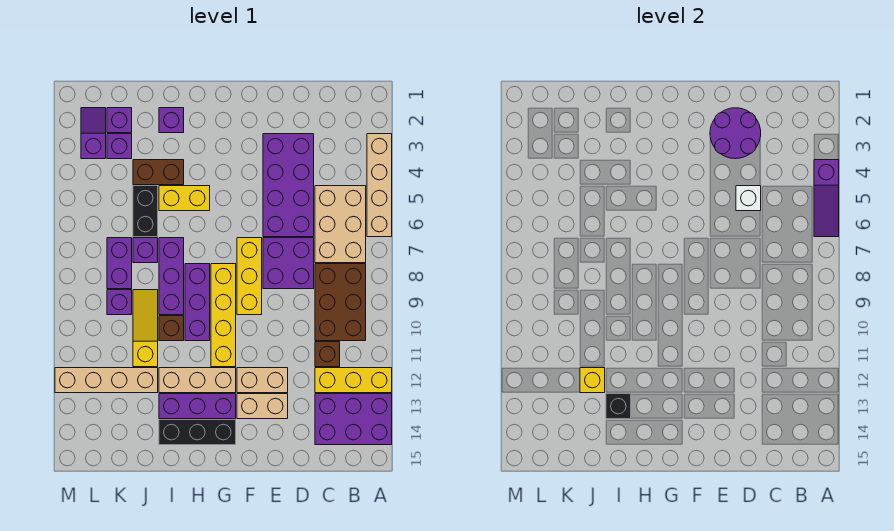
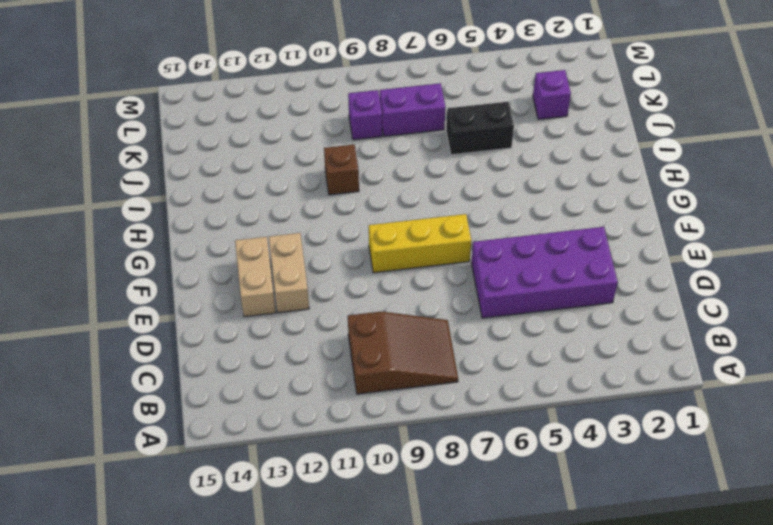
brown slope B8:C10 level 1 top 10 -> brown brick B8:C10 level 1
none -> tan brick A3:A6 level 1
none -> yellow brick A12:C12 level 1
none -> purple brick A13:C14 level 1
none -> tan brick B5:C7 level 1

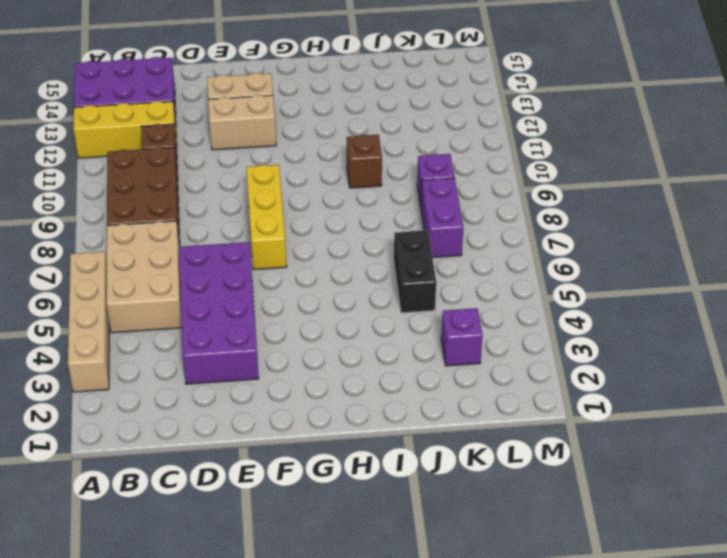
none -> purple brick D7:E8 level 1
none -> yellow brick G8:G11 level 1
none -> tan brick G12:I12 level 1
none -> purple brick G13:I13 level 1

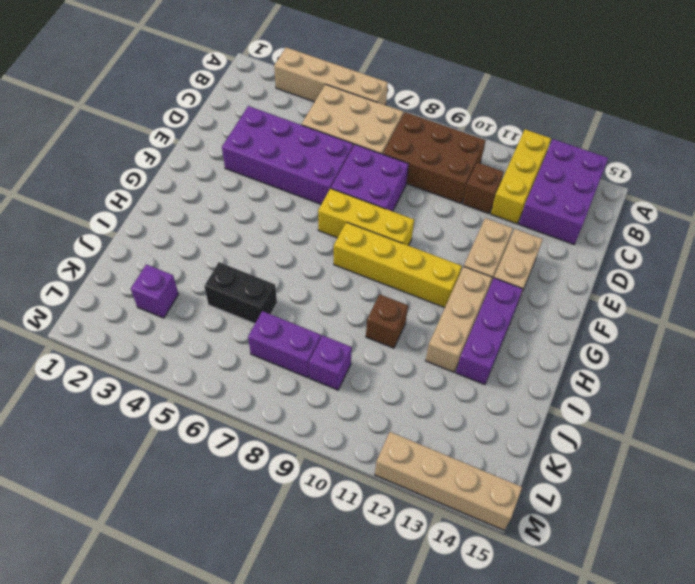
tan brick M12:M15 level 1 -> tan brick J12:M12 level 1
none -> black brick G14:I14 level 1
none -> yellow brick H5:I5 level 1
none -> purple brick H8:H10 level 1
none -> purple brick I2 level 1

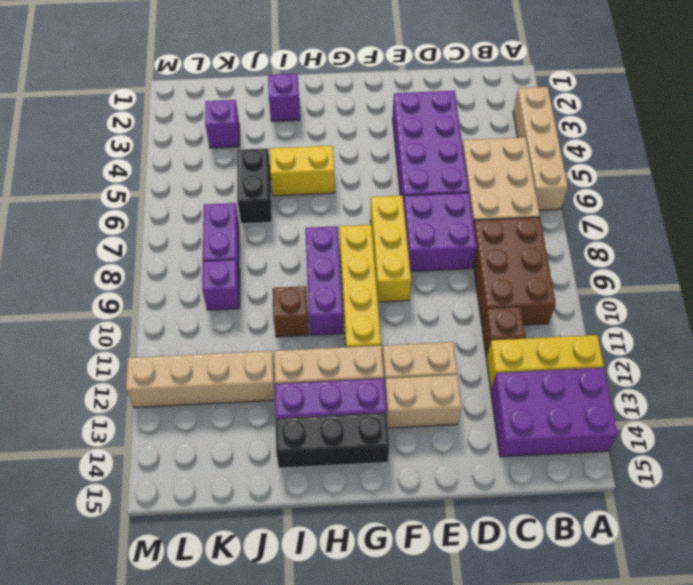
none -> brown brick I4:J4 level 1
none -> purple brick I7:I9 level 1
none -> purple brick J7 level 1
none -> yellow slope J9:J11 level 1 top 11

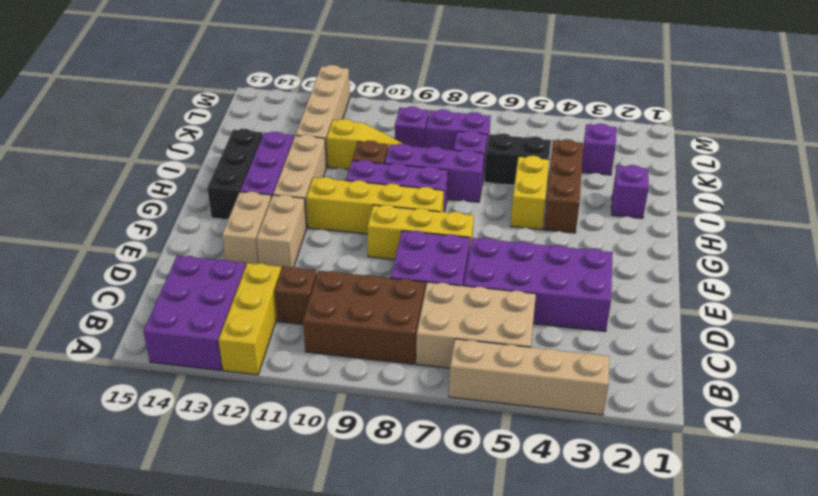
brown brick H4:J4 level 1 -> brown brick I4:J4 level 1
none -> purple brick K2 level 1
none -> purple slope L2:L3 level 1 top 3
none -> purple slope A4:A6 level 2 top 4
none -> purple round brick D2:E3 level 2

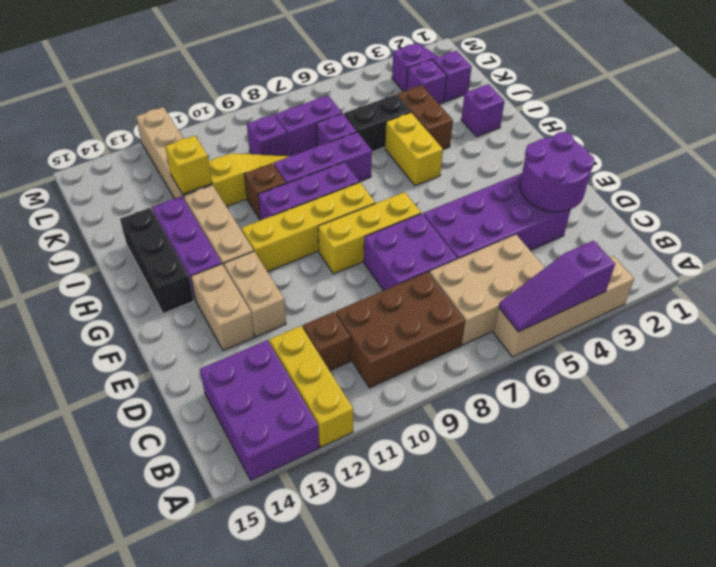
none -> white brick D5 level 2
none -> black brick I13 level 2

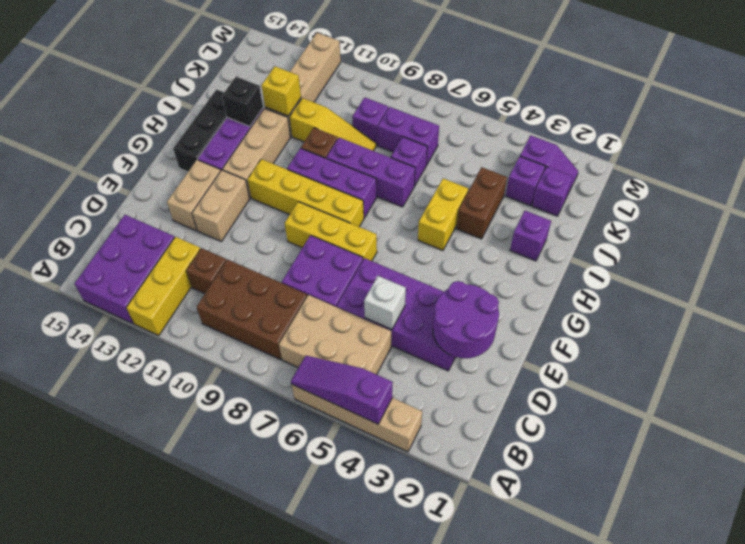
none -> black brick J5:J6 level 1

